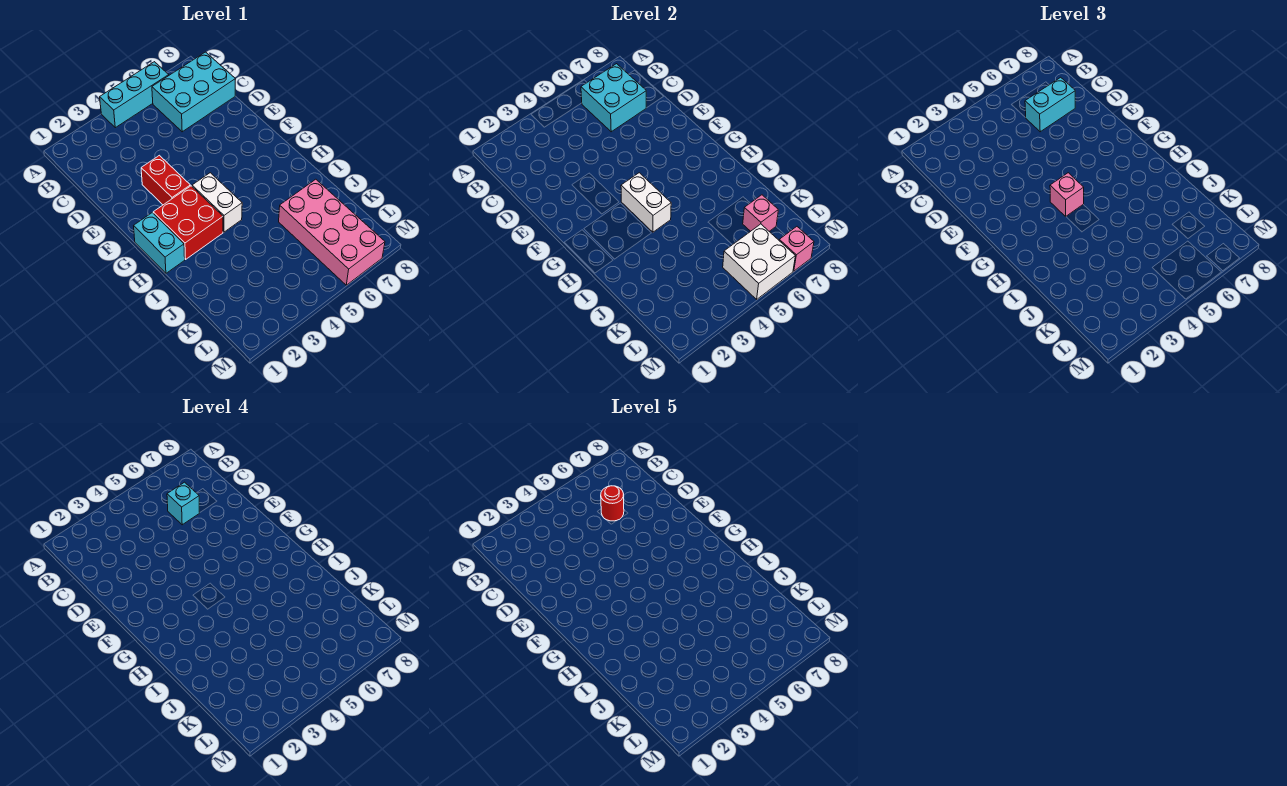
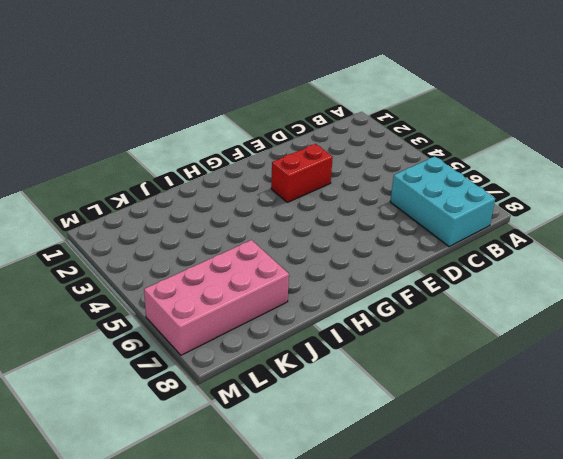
none -> cyan brick A4:A6 level 1
none -> cyan brick G1:H1 level 1
none -> red brick G2:H3 level 1

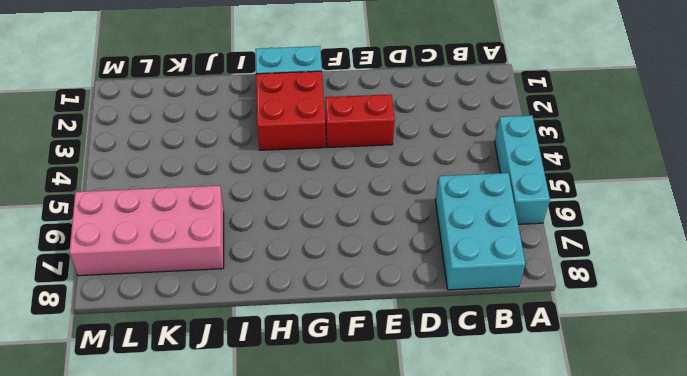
none -> white brick G4:H4 level 1
none -> cyan brick B6:C7 level 2
none -> white brick G4:H4 level 2

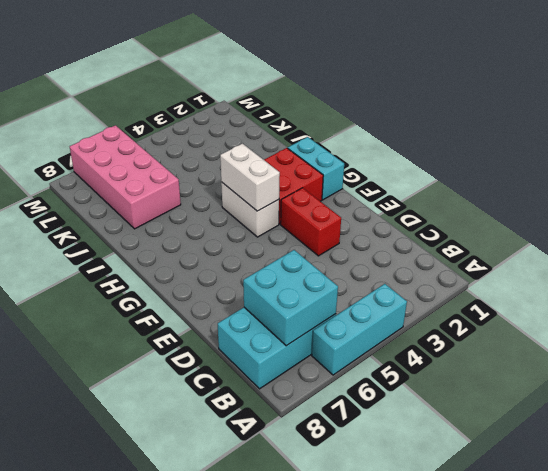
none -> pink brick K7 level 2
none -> white brick L5:M6 level 2
none -> pink brick M7 level 2

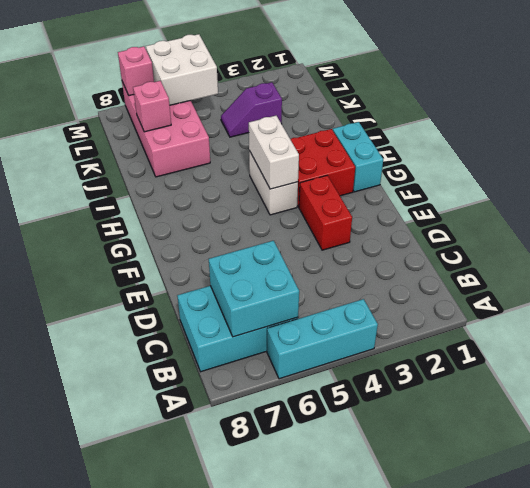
purple slope K3:K4 level 1 top 3 -> none
none -> cyan brick C6:C7 level 3
none -> pink brick G4 level 3
none -> cyan brick C6 level 4

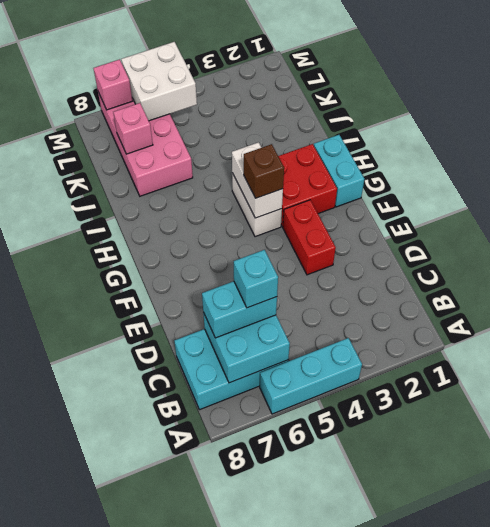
brown brick G4 level 3 -> pink brick G4 level 3
none -> red round brick C6 level 5

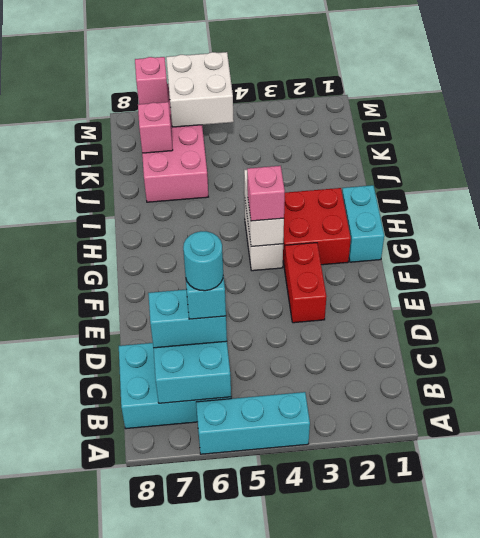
cyan round brick C6 level 5 -> red round brick C6 level 5

